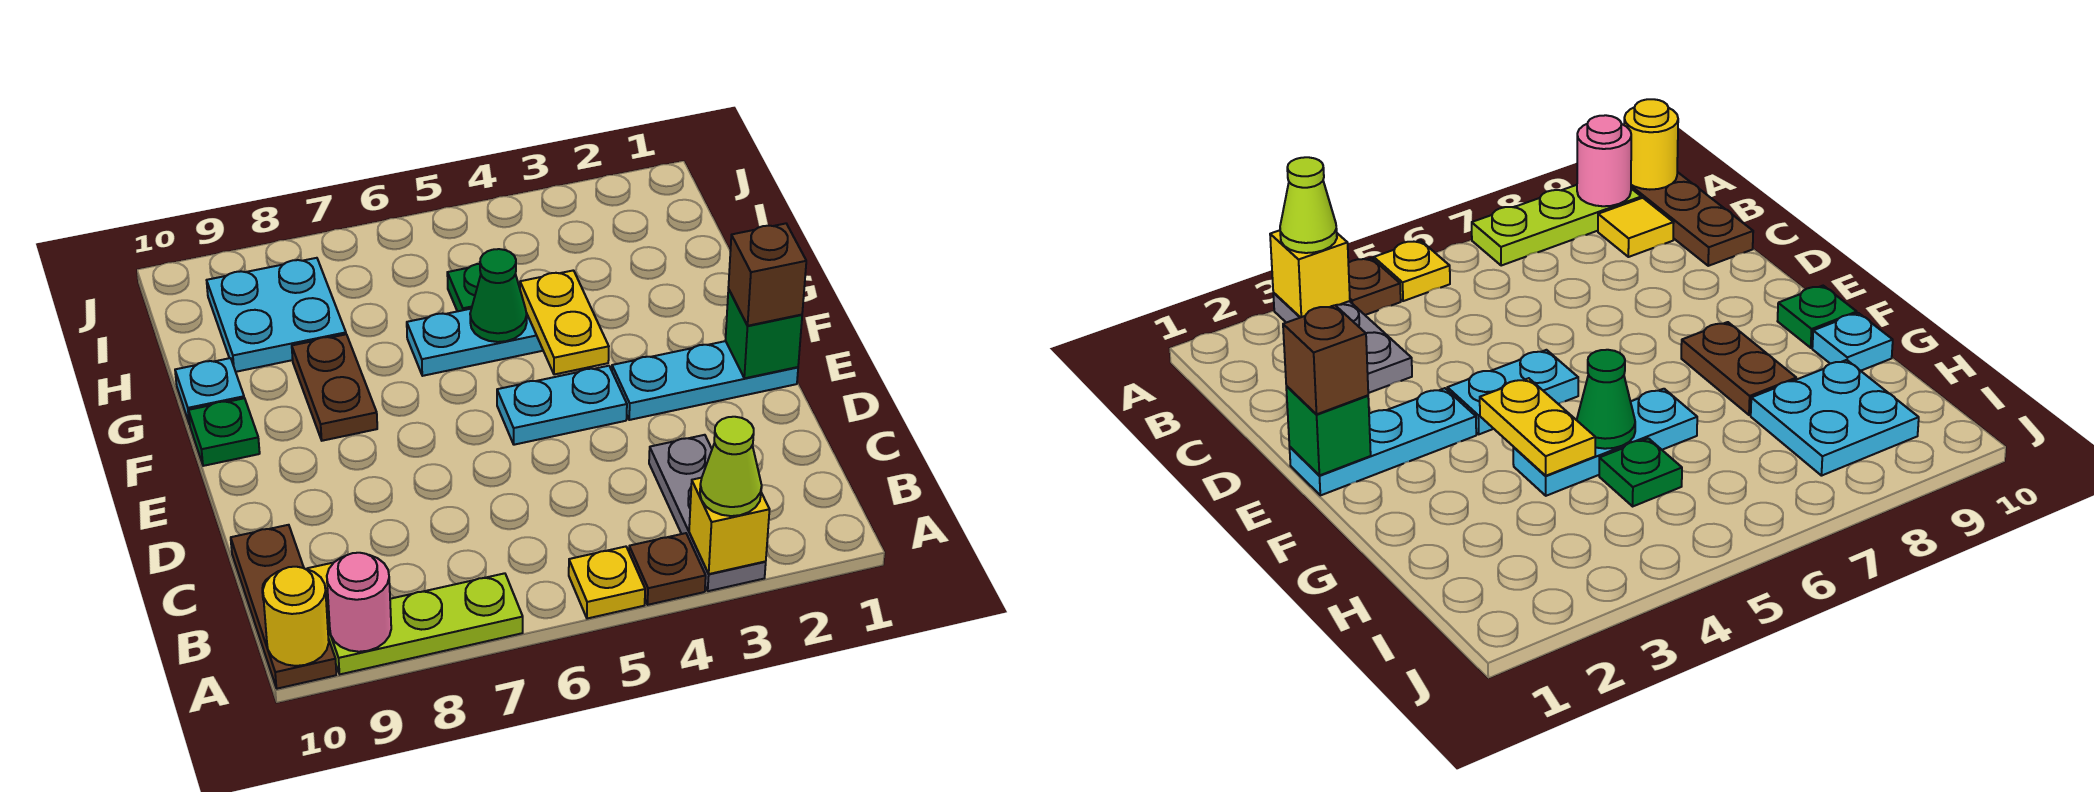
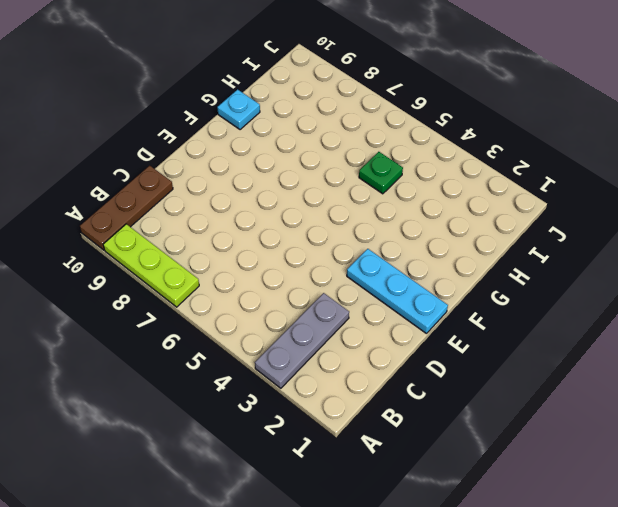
none -> brown plate A4 level 1
none -> yellow plate A5 level 1
none -> yellow tile B9 level 1

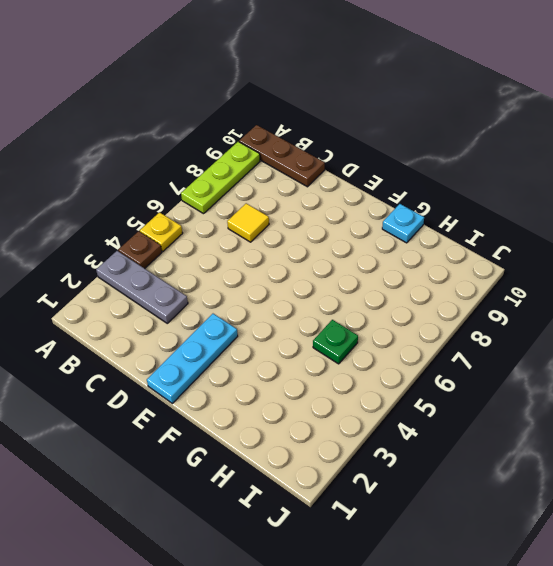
yellow tile C7 level 1 -> yellow tile B9 level 1
none -> cyan plate E4:E5 level 1
none -> brown plate F8:G8 level 1
none -> green plate F10 level 1

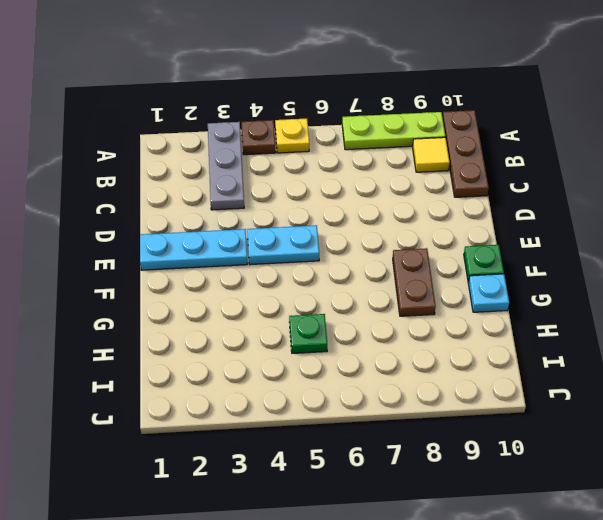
none -> cyan plate G4:G6 level 1
none -> cyan plate H8:I9 level 1
none -> yellow brick A3 level 2

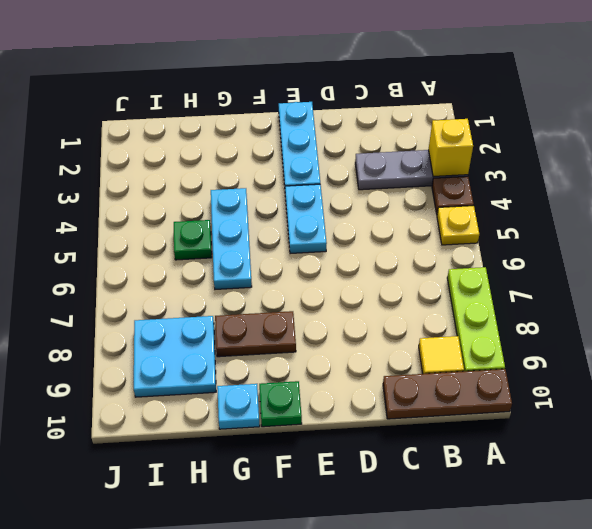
none -> pink round brick A9 level 2
none -> yellow round brick A10 level 2
none -> green brick E1 level 2

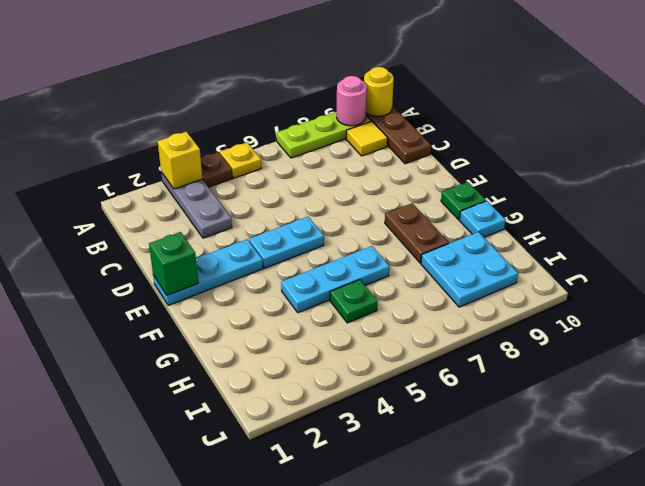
none -> yellow plate F4:G4 level 2
none -> green cone G5 level 2
none -> lime cone A3 level 3

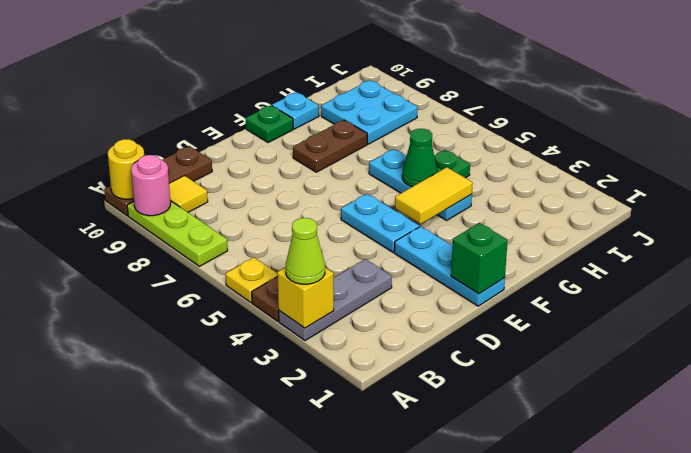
yellow tile F4:G4 level 2 -> yellow plate F4:G4 level 2
none -> brown brick E1 level 3

